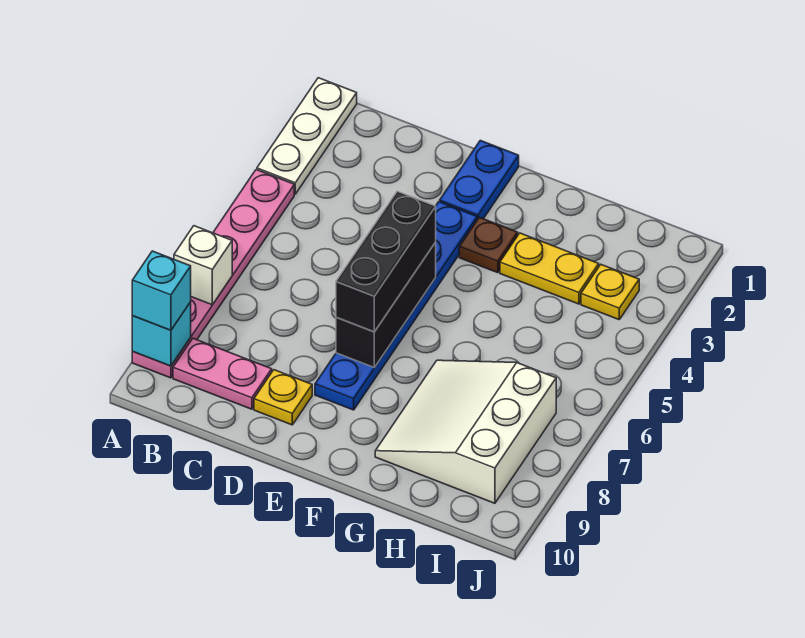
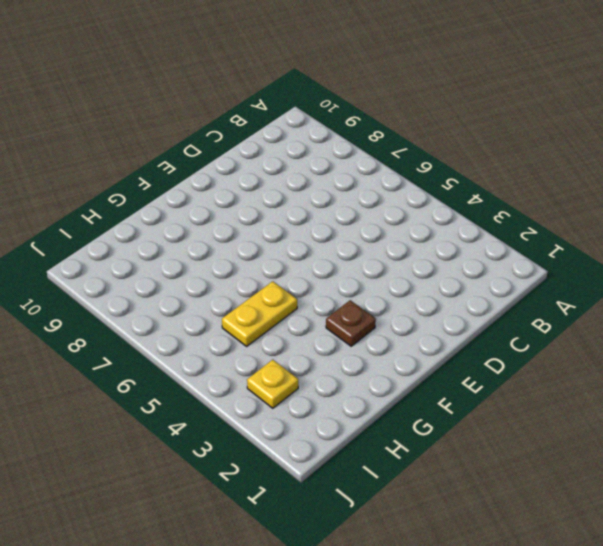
yellow plate G5:H5 level 1 -> yellow plate G3:H3 level 1
none -> white plate A1:A3 level 1
none -> pink plate A4:A9 level 1
none -> pink plate B9:C9 level 1

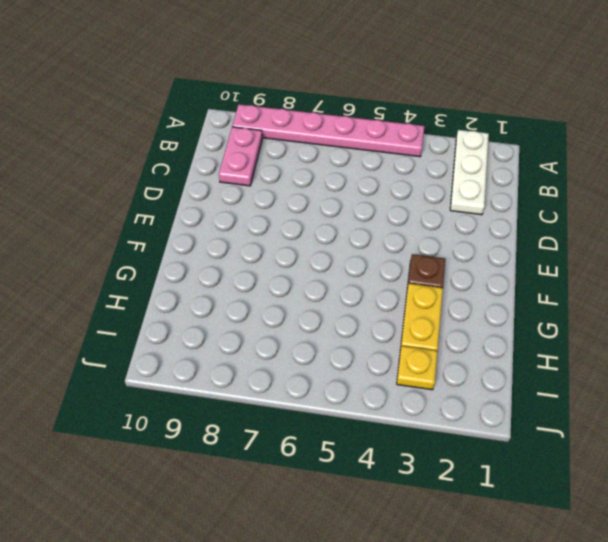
white plate A2:C2 level 1 -> white plate A1:A3 level 1
none -> yellow plate D9 level 1
none -> blue plate E1:E2 level 1
none -> blue plate E3:E8 level 1

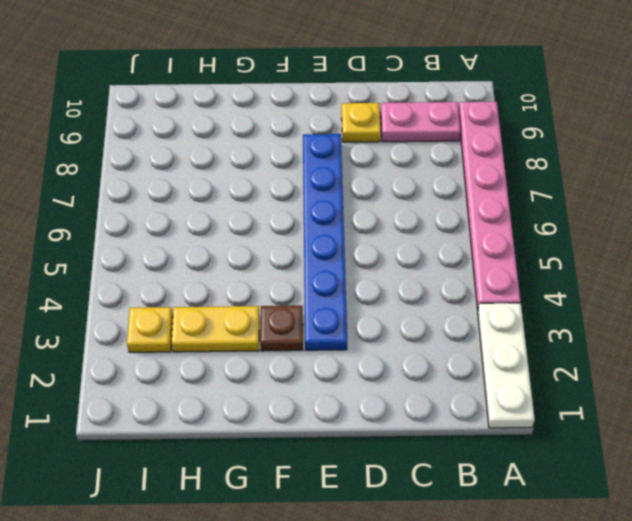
none -> blue plate E1:E2 level 1
none -> white slope G7:I9 level 1 top I
none -> white brick A7 level 2

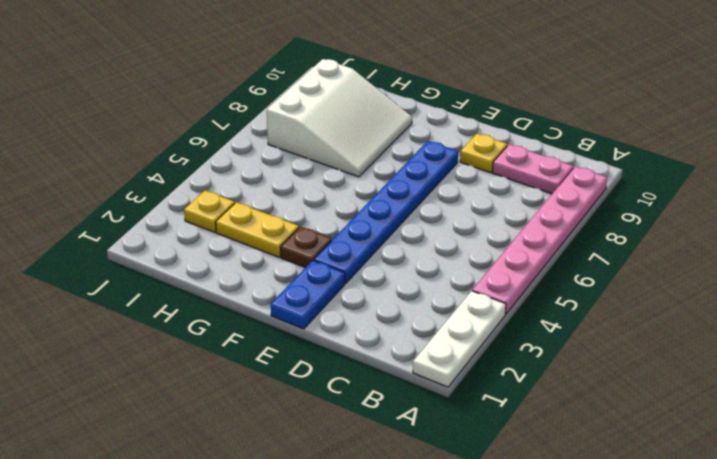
none -> white brick A7 level 2
none -> cyan brick A9 level 2
none -> black brick E5:E7 level 2

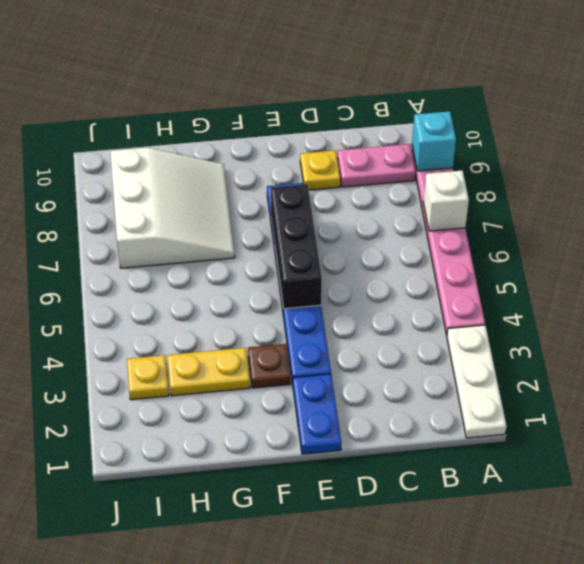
none -> cyan brick A9 level 3
none -> black brick E5:E7 level 3

